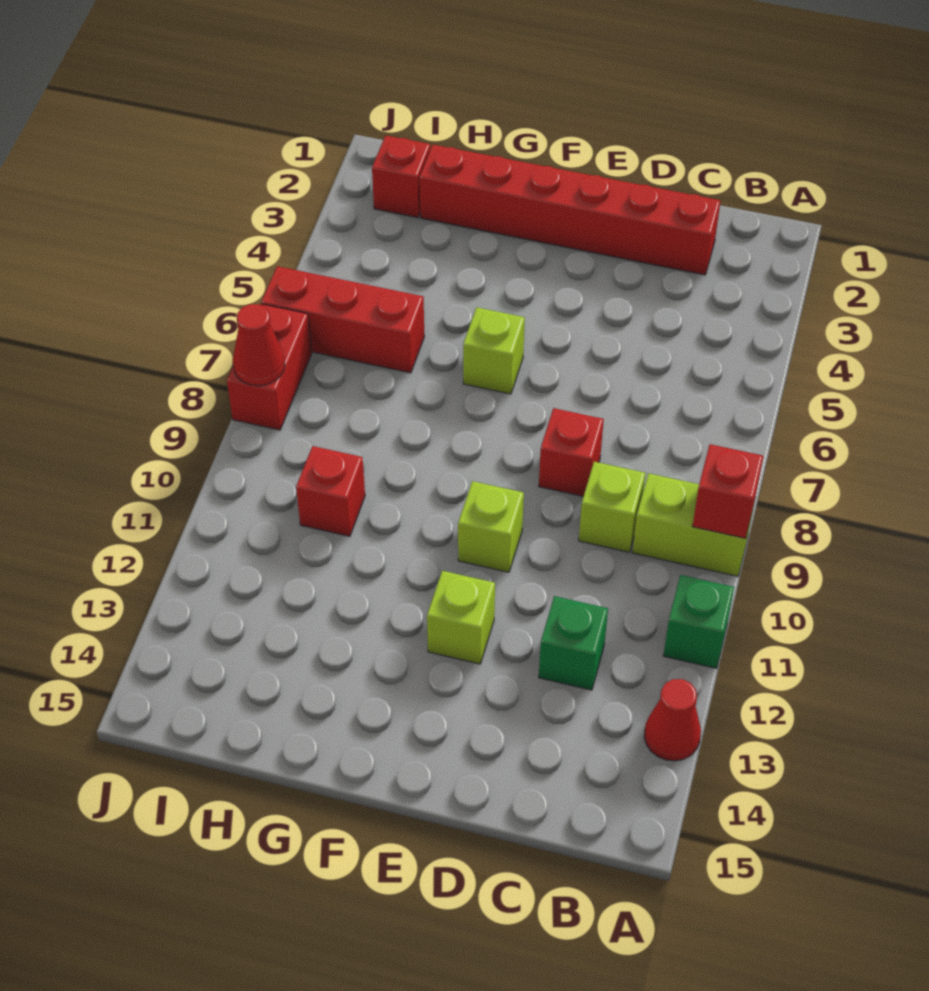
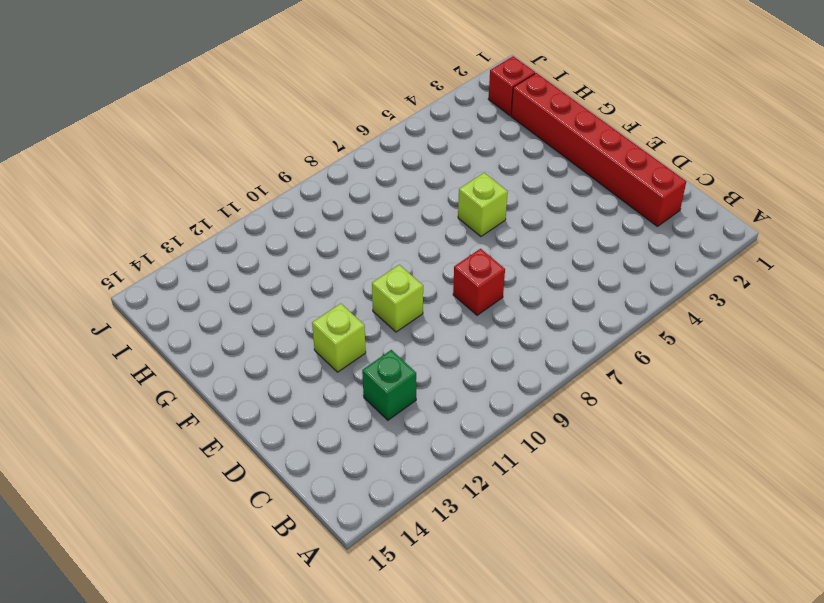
none -> lime brick A9:B9 level 1
none -> green brick A11 level 1
none -> red cone A13 level 1

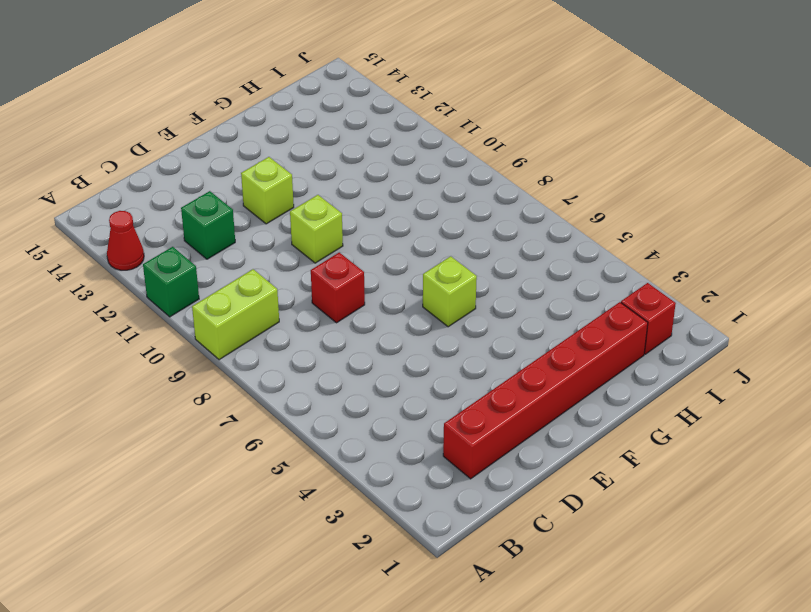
none -> lime brick C9 level 1
none -> red brick H6:J6 level 1
none -> red brick H10 level 1

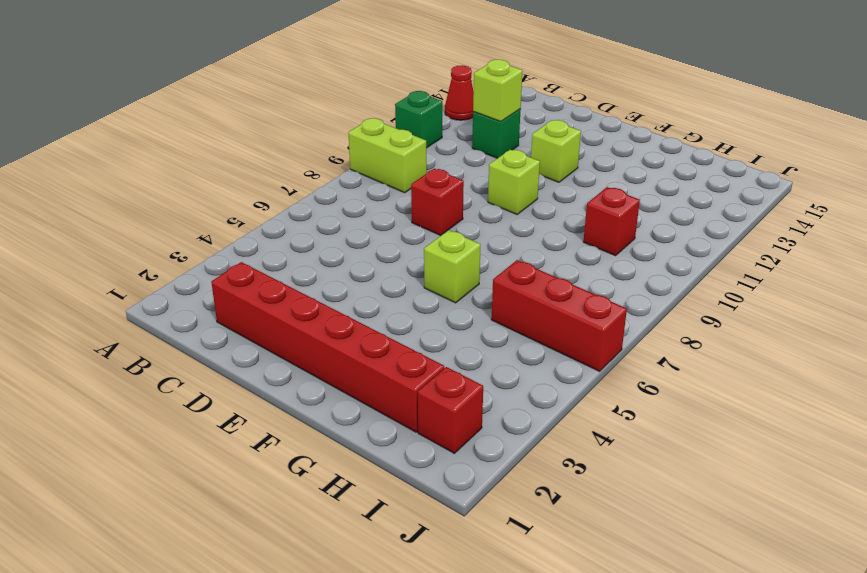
lime brick C12 level 2 -> lime brick C9 level 1
none -> red brick J7:J8 level 1
none -> red brick A9 level 2
none -> red cone J8 level 2

